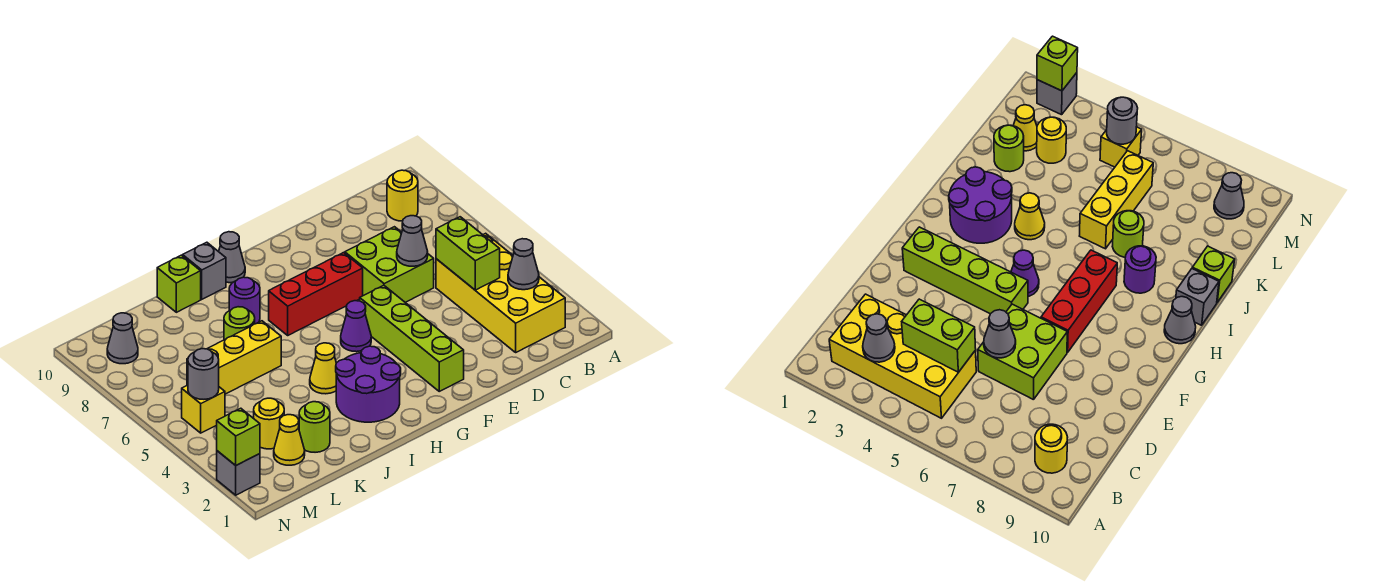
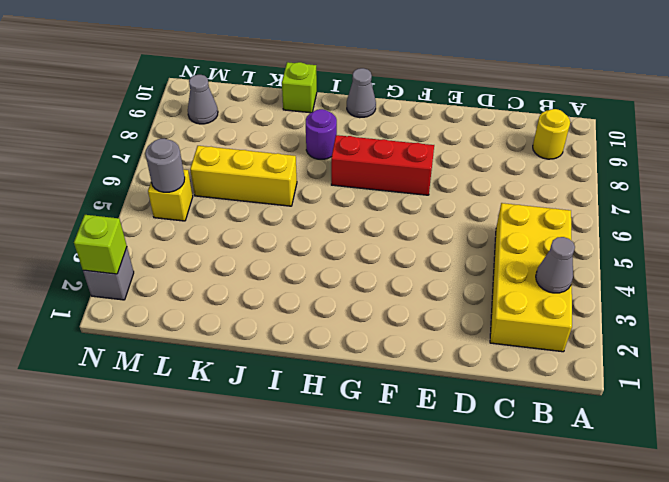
none -> lime brick D6:E7 level 1
none -> lime brick F2:F5 level 1
none -> purple cone G5 level 1

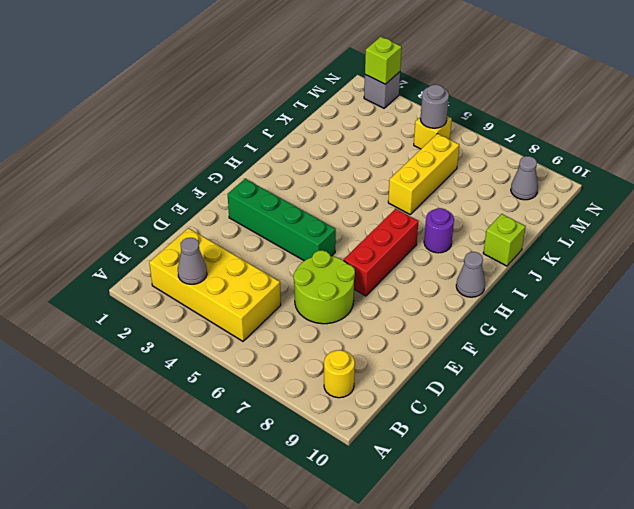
lime round brick D6:E7 level 1 -> lime brick D6:E7 level 1
green brick F2:F5 level 1 -> lime brick F2:F5 level 1
none -> purple cone G5 level 1
none -> purple round brick H2:I3 level 1
none -> yellow cone I4 level 1

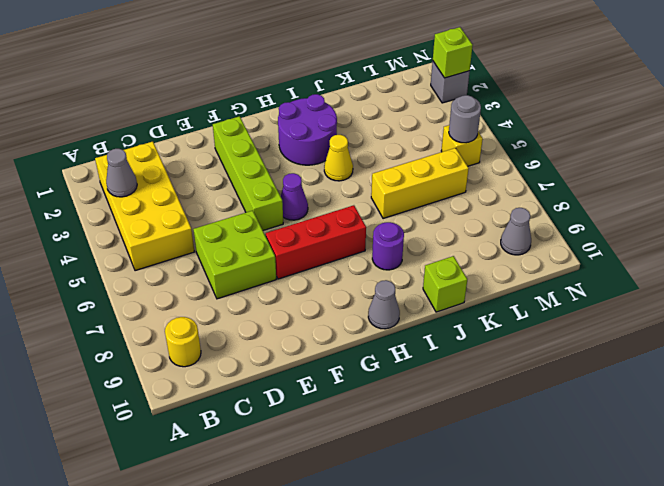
none -> grey brick I10 level 1
none -> lime round brick J7 level 1
none -> lime round brick K2 level 1

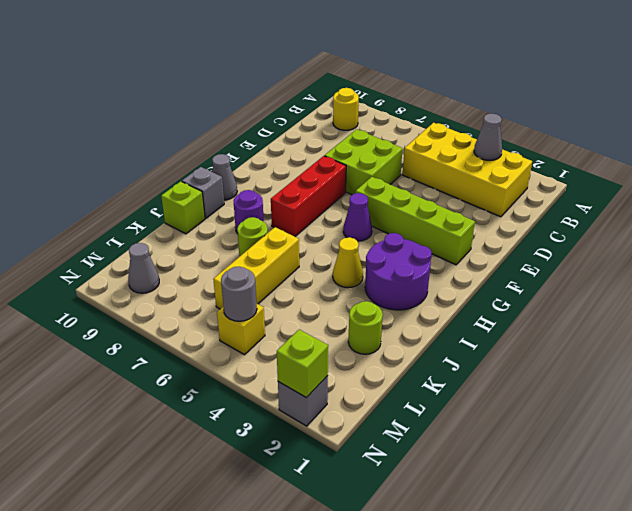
none -> yellow cone L2 level 1
none -> yellow round brick L3 level 1
none -> lime brick C4:C5 level 2

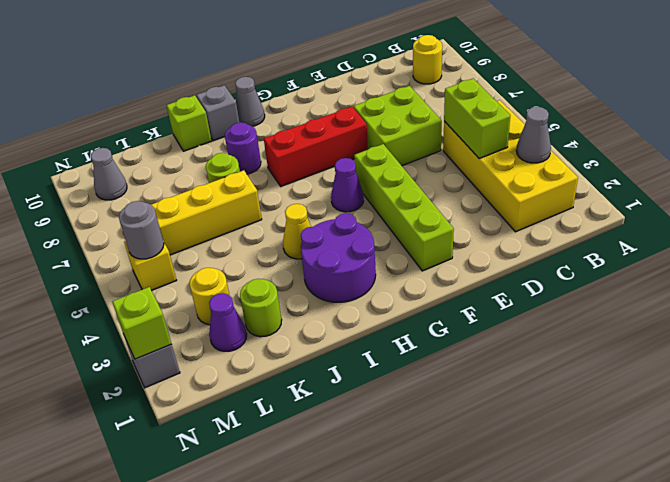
purple cone L2 level 1 -> yellow cone L2 level 1
none -> grey cone D6 level 2

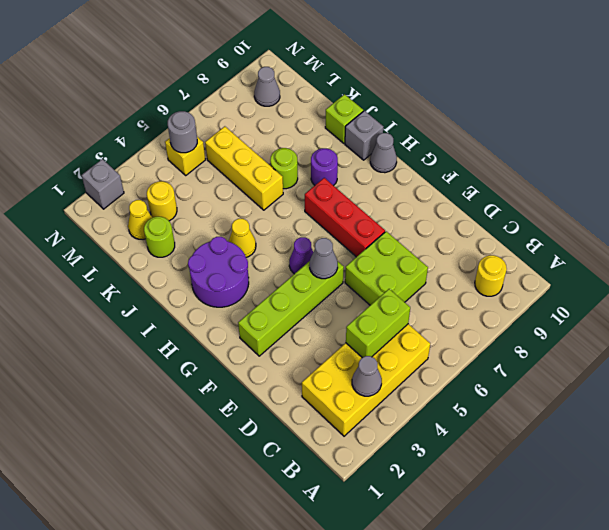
grey cone F5 level 2 -> grey cone D6 level 2
none -> lime brick N2 level 2

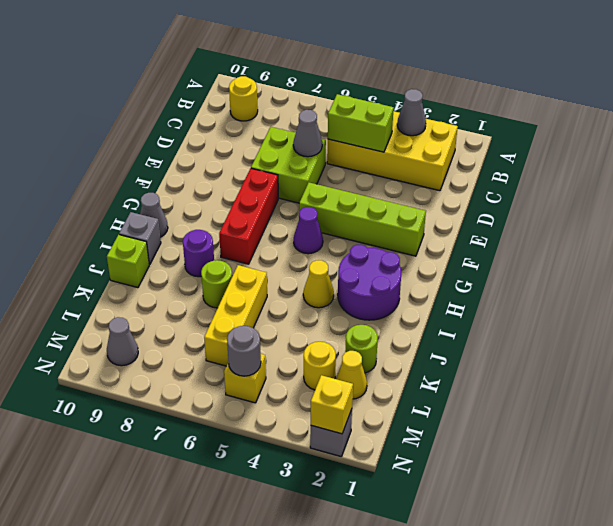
yellow brick N2 level 2 -> lime brick N2 level 2

